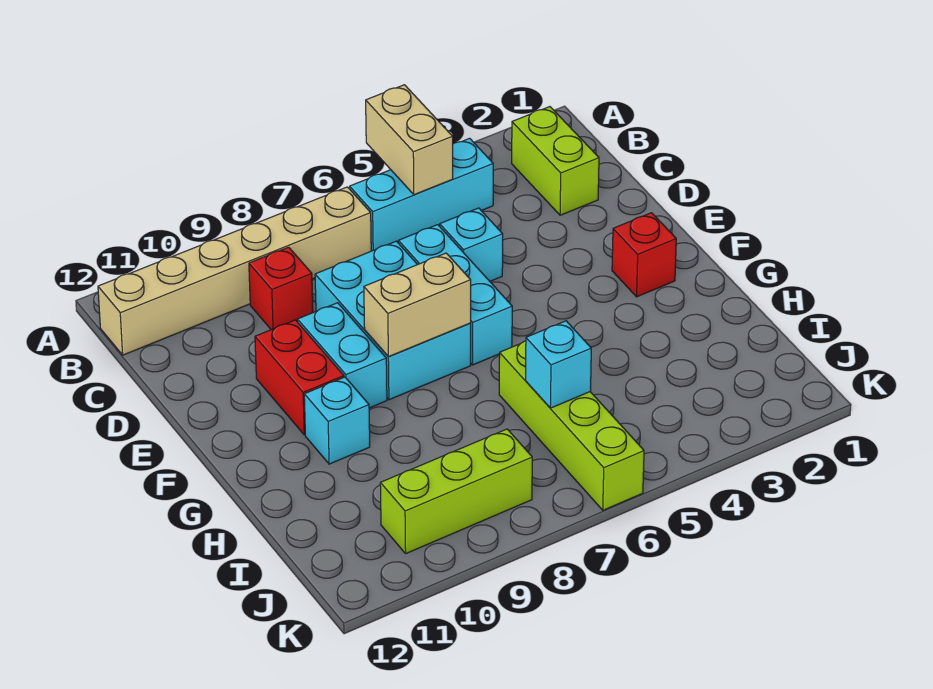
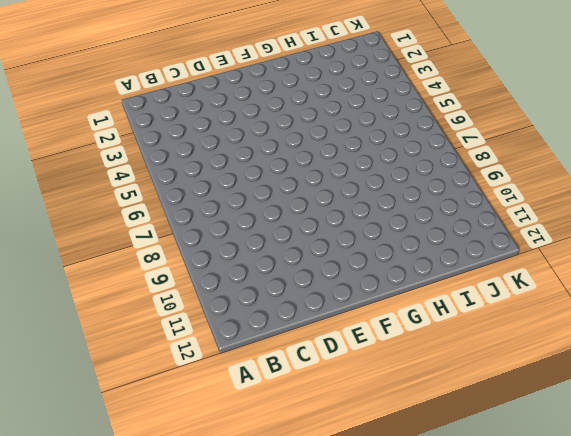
none -> lime brick B2:C2 level 1
none -> cyan brick B4:B6 level 1
none -> tan brick B7:B12 level 1

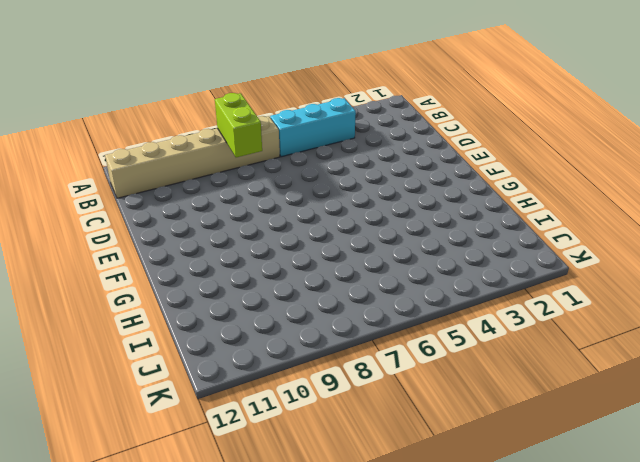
lime brick B8:C8 level 2 -> lime brick B2:C2 level 1
none -> red brick C9 level 1
none -> cyan brick D5 level 1
none -> cyan brick D6:F6 level 1

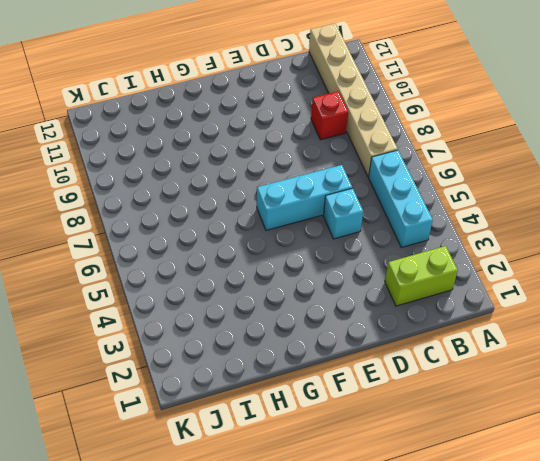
none -> cyan brick D7:F8 level 1
none -> cyan brick E9:F9 level 1
none -> red brick E10:F10 level 1

